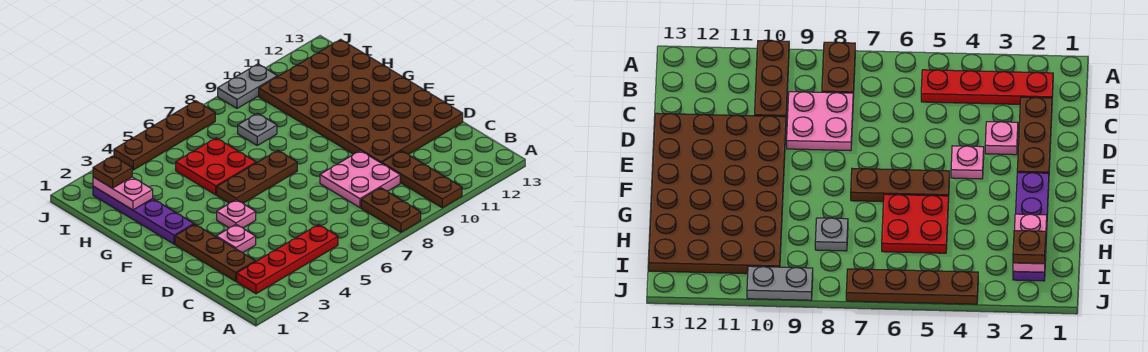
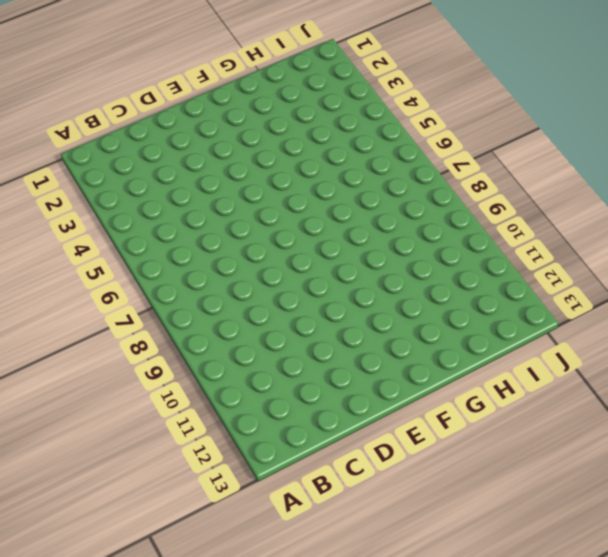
none -> brown plate A8:B8 level 1
none -> brown plate A10:C10 level 1
none -> red plate B2:B5 level 1

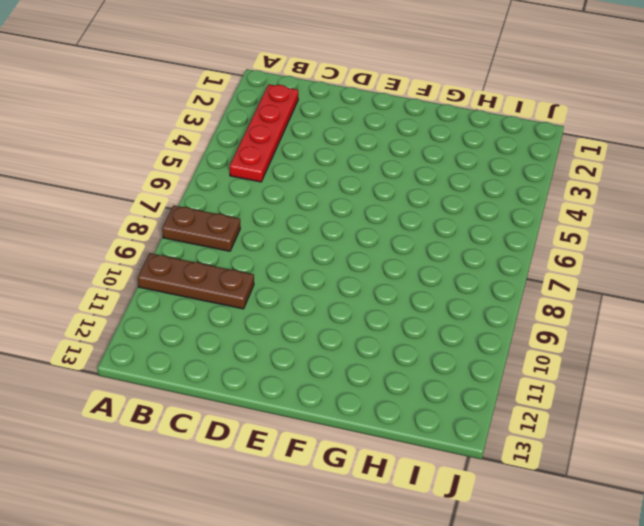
none -> brown plate C2:E2 level 1
none -> pink plate C8:D9 level 1
none -> pink plate D3 level 1

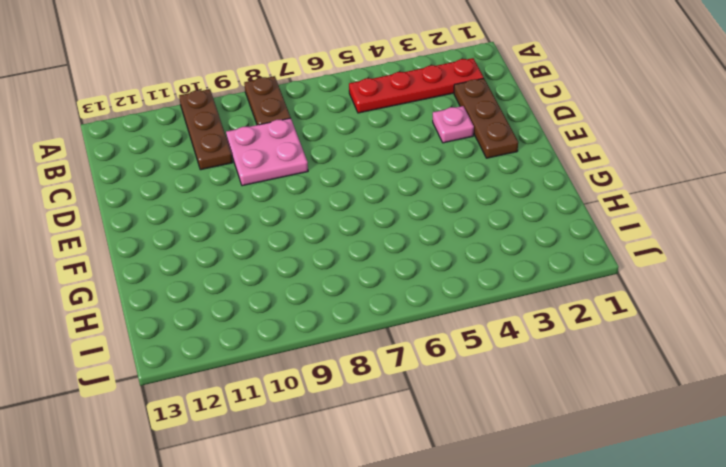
none -> brown plate D10:I13 level 1
none -> pink plate E4 level 1
none -> purple plate F2:I2 level 1

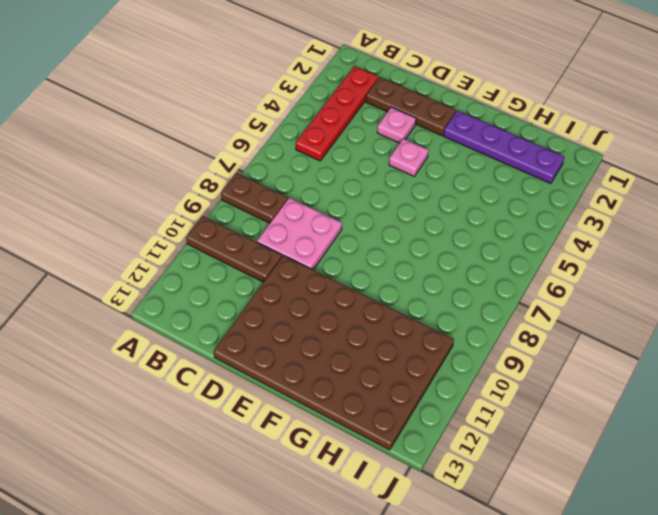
none -> brown plate F5:F7 level 1
none -> red plate G5:H6 level 1
none -> grey plate H8 level 1

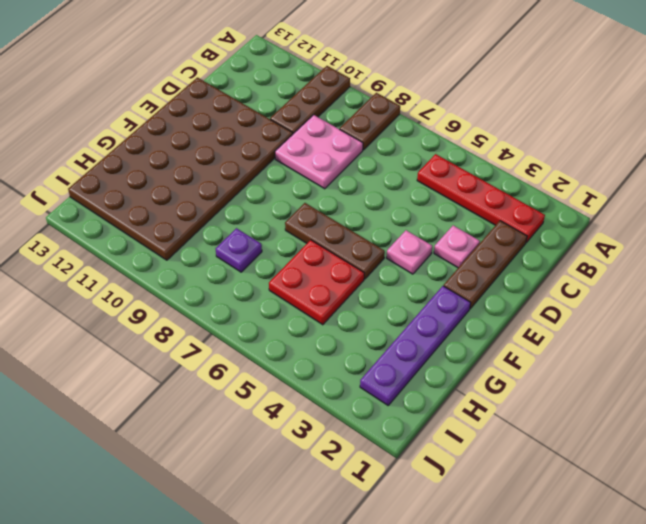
purple plate H8 level 1 -> grey plate H8 level 1
none -> brown plate J4:J7 level 1
none -> grey plate J9:J10 level 1
none -> pink plate H2:I2 level 2

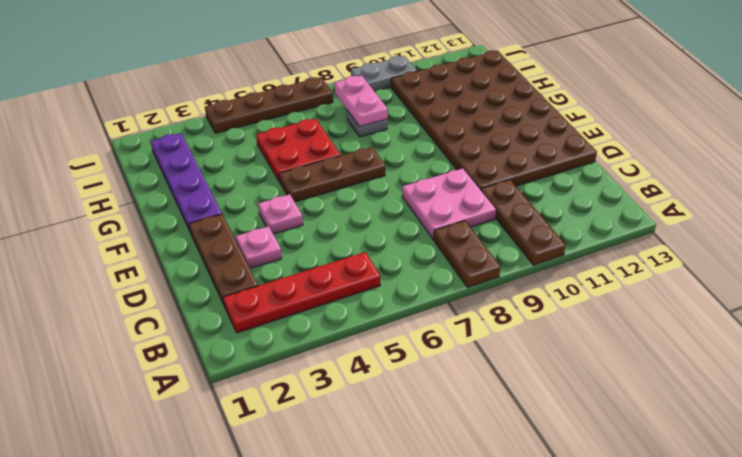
pink plate H8:I8 level 2 -> pink plate H2:I2 level 2
none -> brown plate I2 level 3

